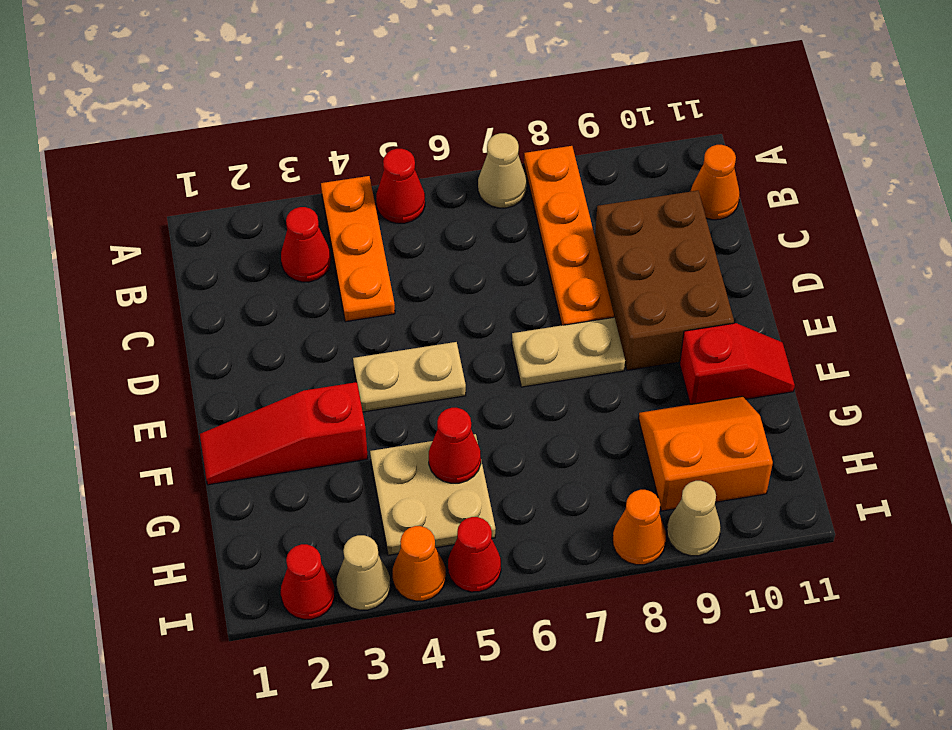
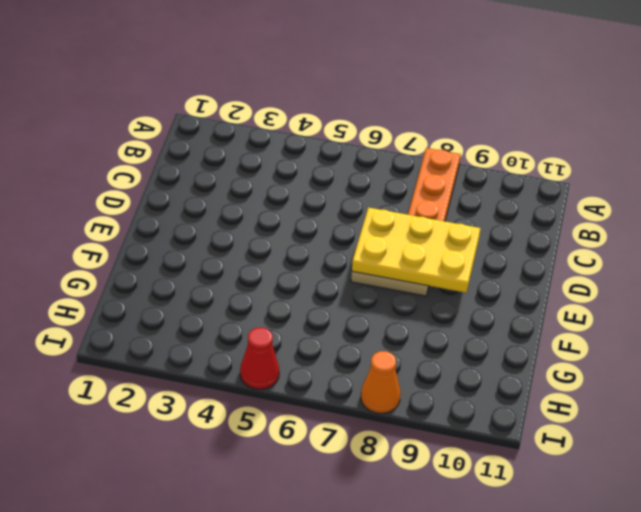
yellow plate D7:E9 level 2 -> none
none -> orange plate A4:C4 level 1
none -> red cone A5 level 1
none -> tan cone A7 level 1

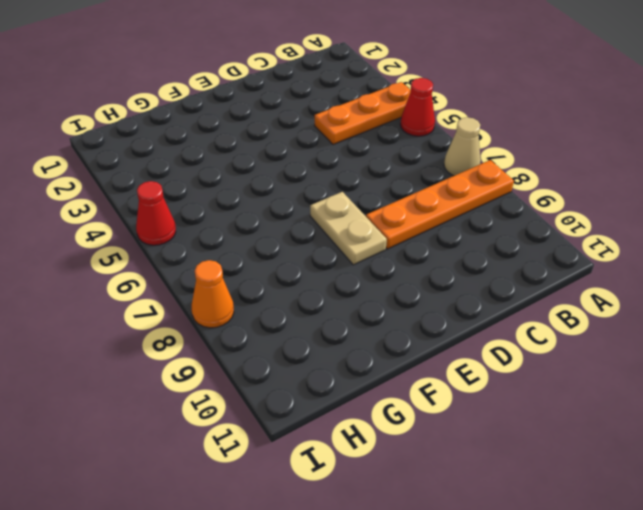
none -> red cone B3 level 1
none -> orange cone B11 level 1
none -> brown brick C9:E10 level 1

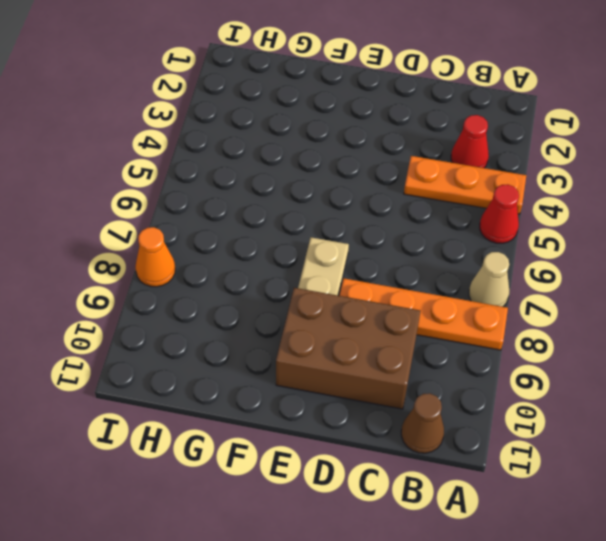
brown cone B11 level 1 -> orange cone B11 level 1
none -> tan plate E4:E5 level 1
none -> red slope F1:F3 level 1 top 3
none -> red slope F10:F11 level 1 top 10

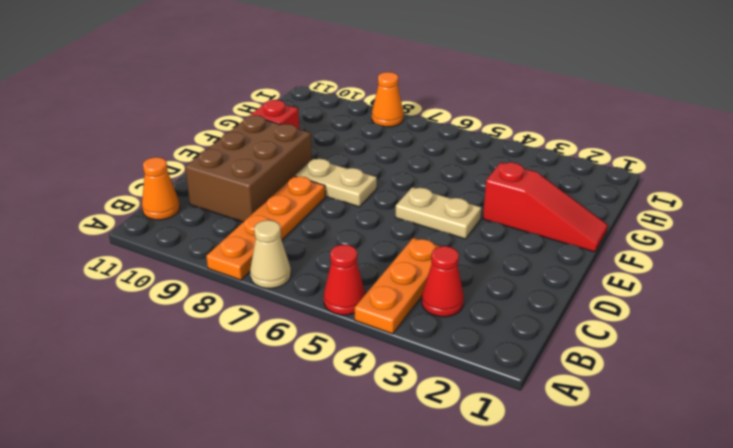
none -> tan plate G4:H5 level 1
none -> orange slope G9:H10 level 1 top H
none -> red cone I2 level 1

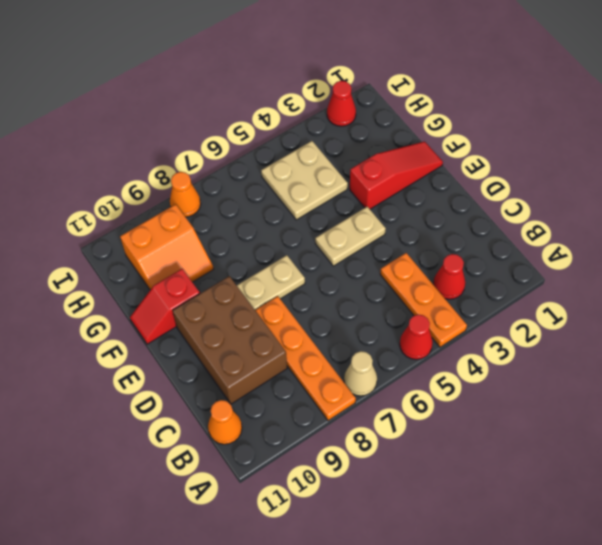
none -> tan cone I3 level 1
none -> orange cone I4 level 1
none -> red cone I5 level 1

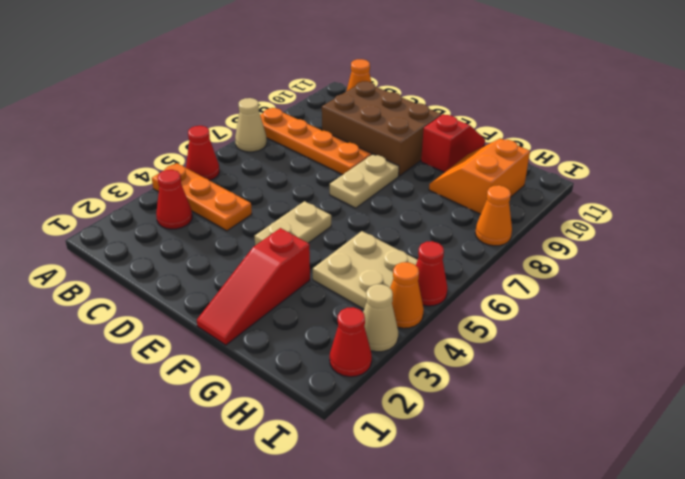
none -> tan cone I9 level 1
none -> red cone G5 level 2

